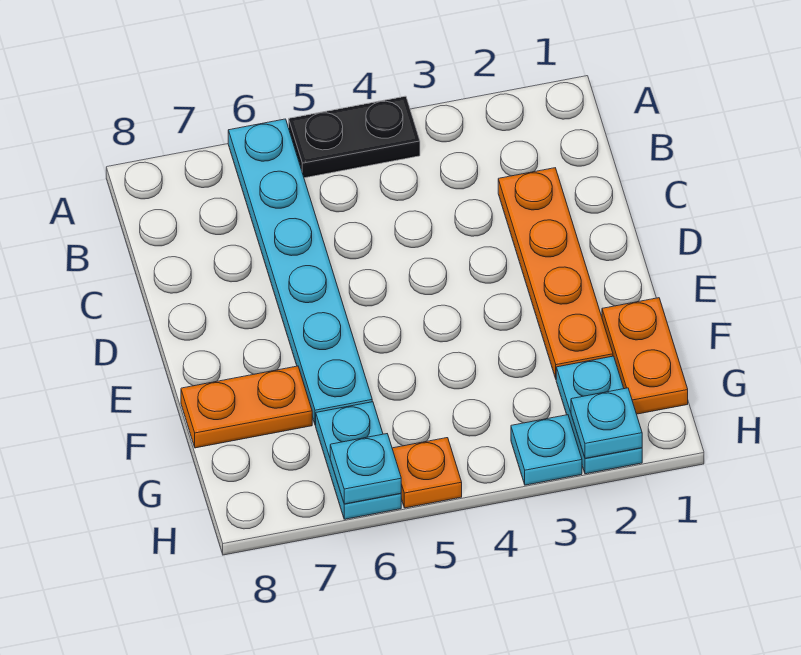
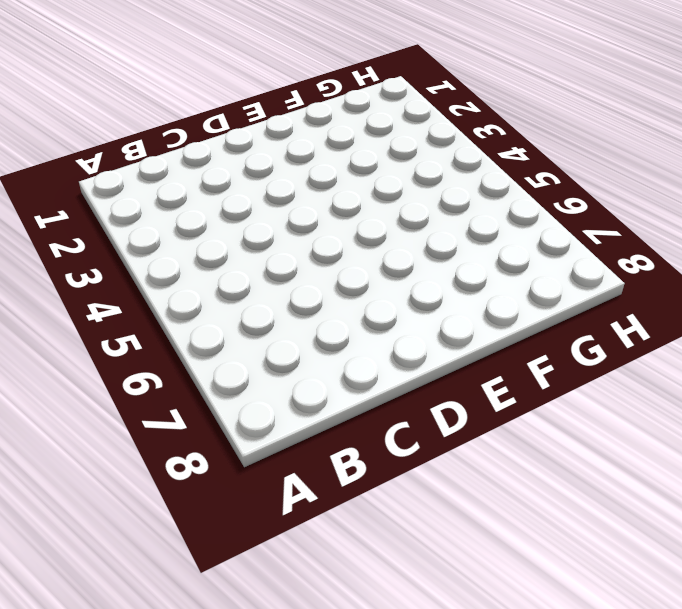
none -> black plate A4:A5 level 1
none -> cyan plate A6:F6 level 1

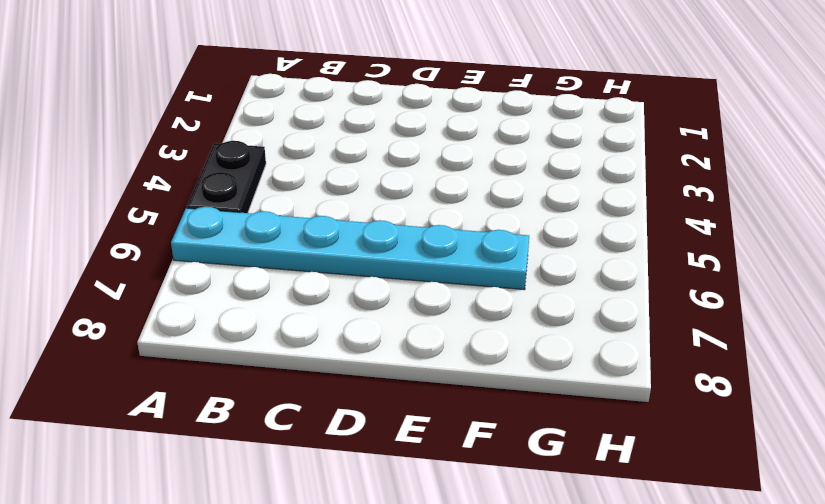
none -> orange plate C2:F2 level 1
none -> orange plate F1:G1 level 1

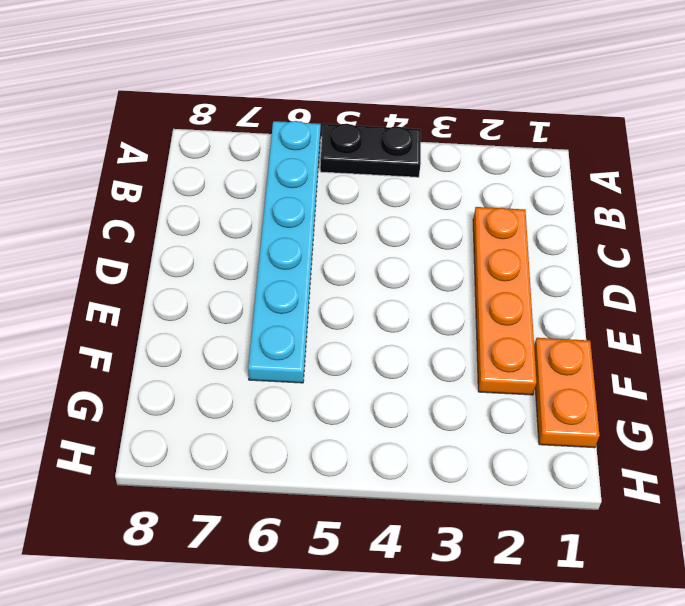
none -> orange plate F7:F8 level 1
none -> cyan plate G2:H2 level 1

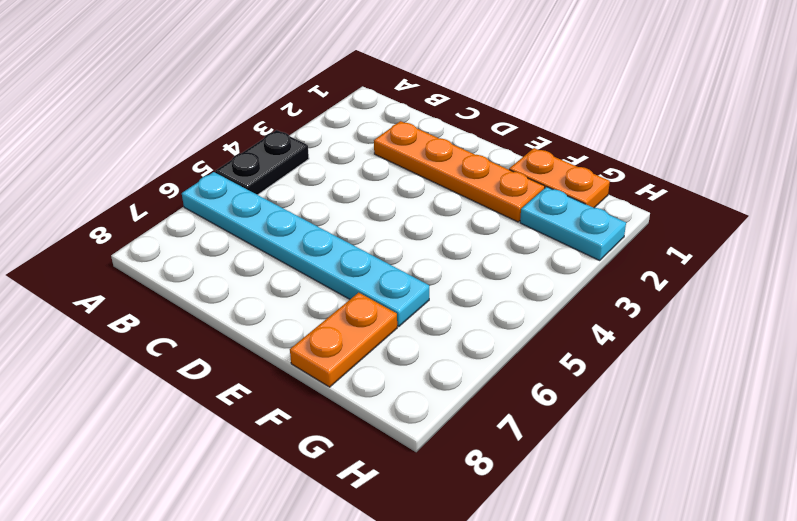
none -> cyan plate G6:H6 level 1
none -> cyan plate H3 level 1

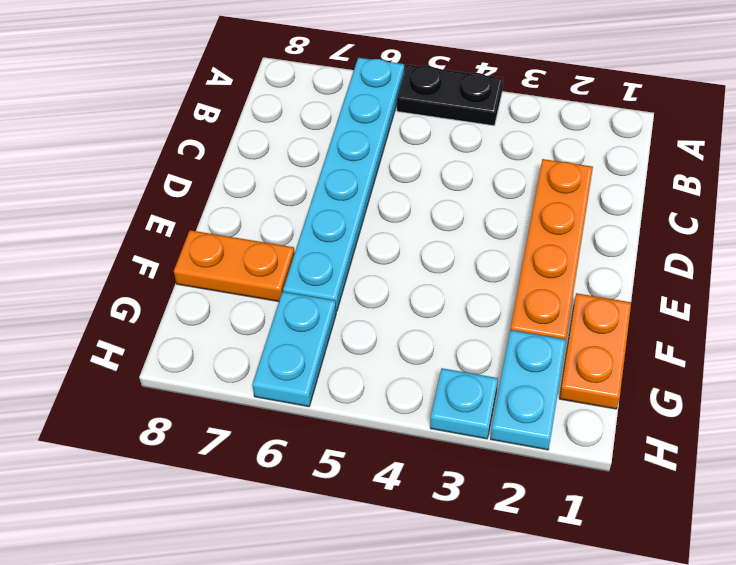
none -> orange plate H5 level 1
none -> cyan plate H2 level 2

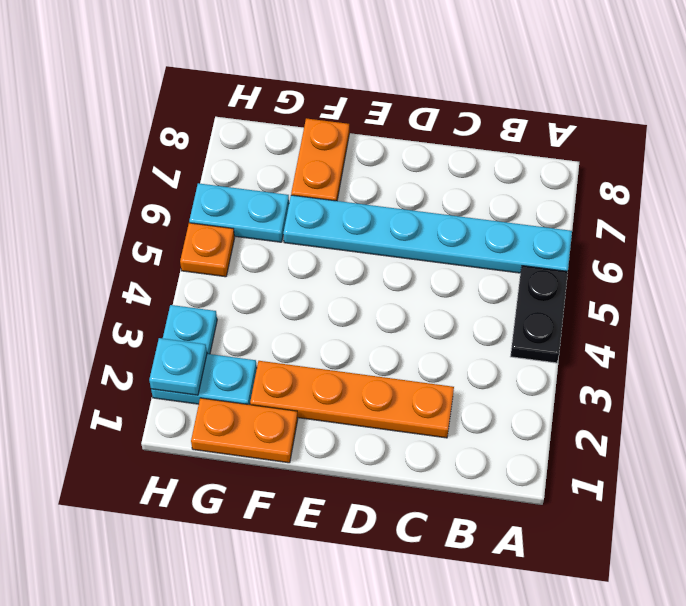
none -> cyan plate H6 level 2

